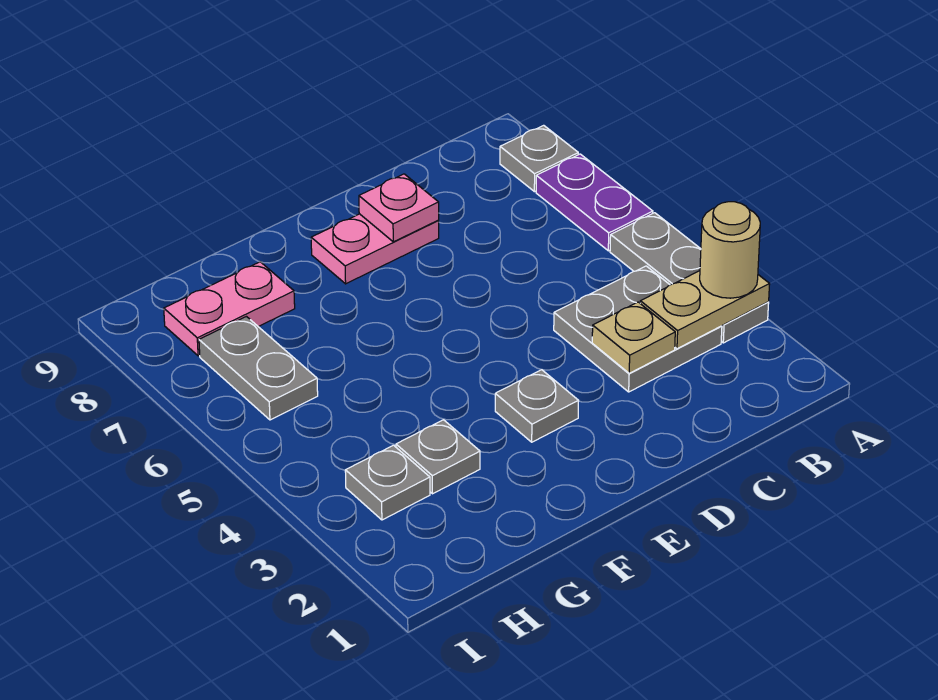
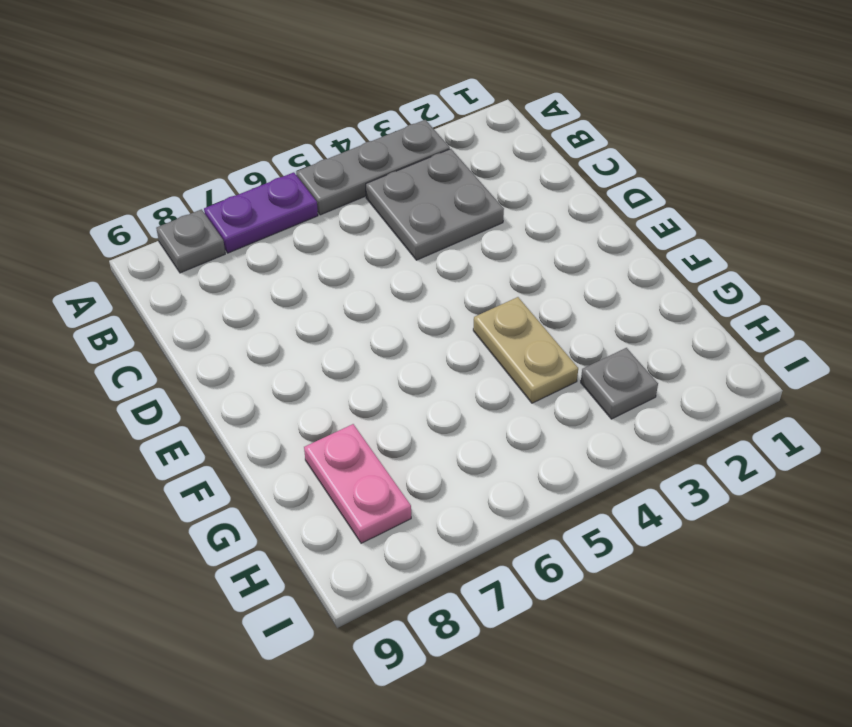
tan plate F4:G4 level 1 -> tan plate A3:B3 level 2
none -> pink plate D8:E8 level 1
none -> grey plate E3 level 1
none -> grey plate G3 level 1

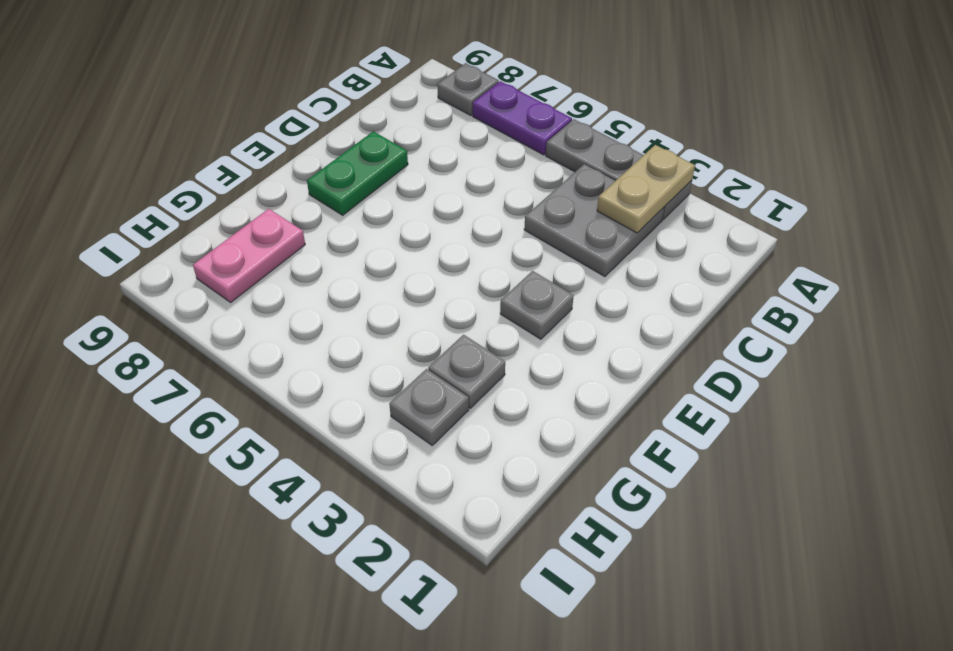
green plate D8:E8 level 1 -> pink plate D8:E8 level 1
none -> grey plate H6:H7 level 1
none -> tan plate C3 level 2
none -> pink plate D8 level 2

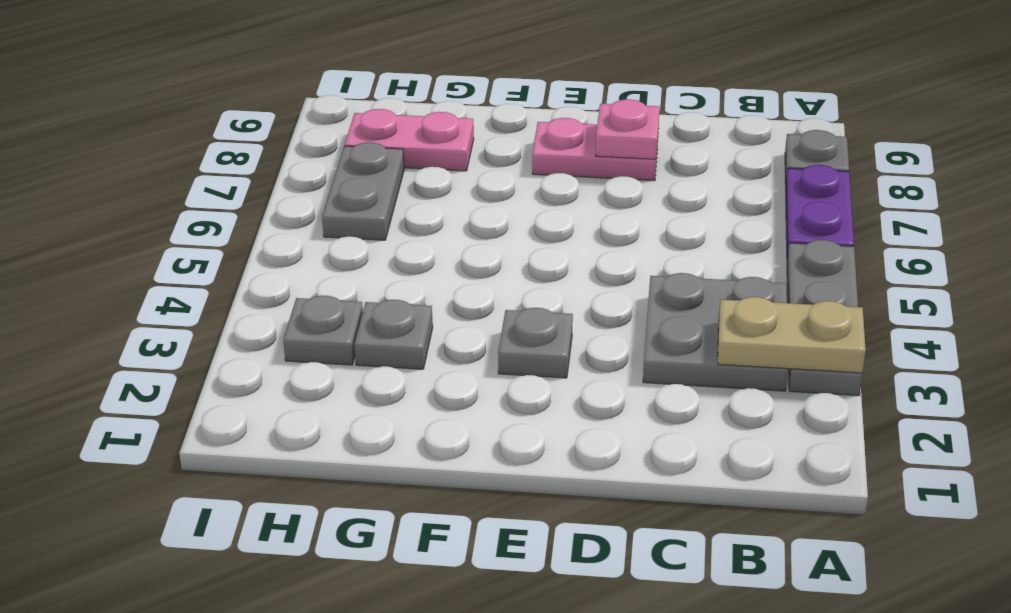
none -> tan plate C3 level 2
none -> tan round brick A3 level 3

